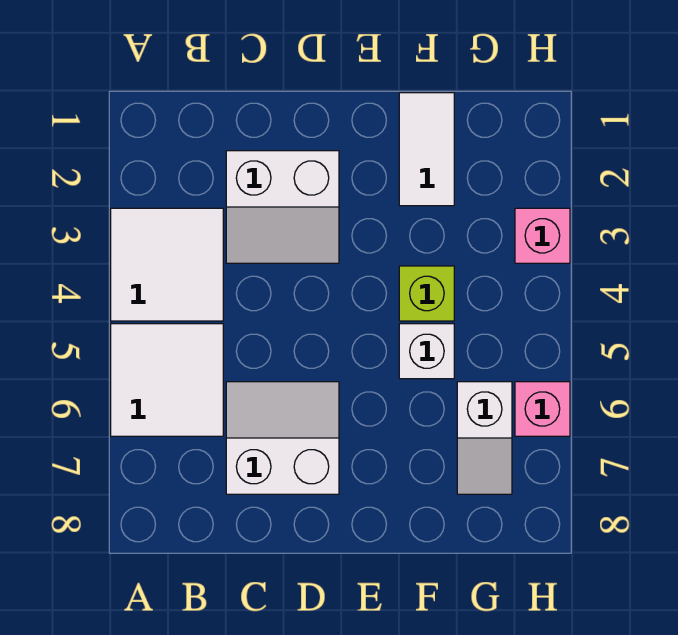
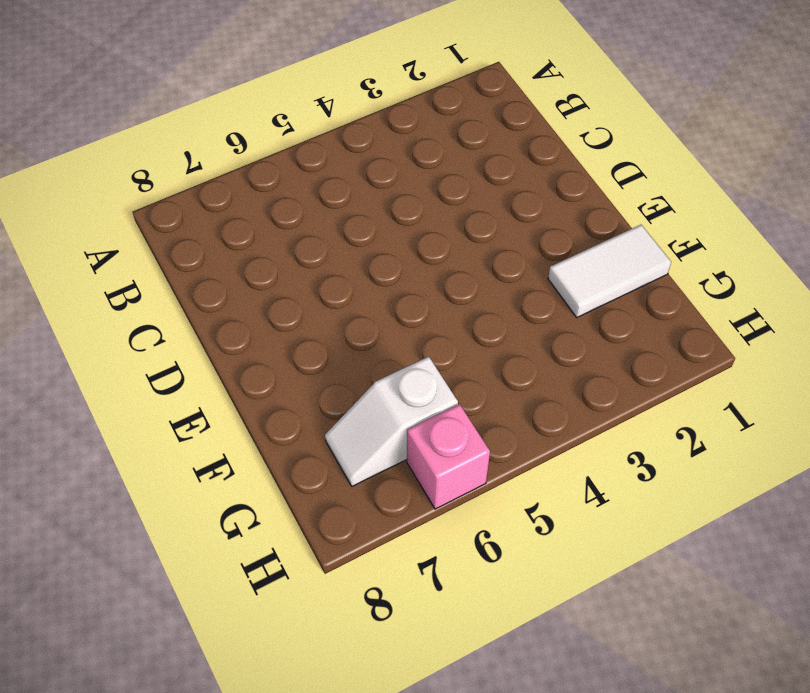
none -> white tile A3:B4 level 1
none -> white tile A5:B6 level 1

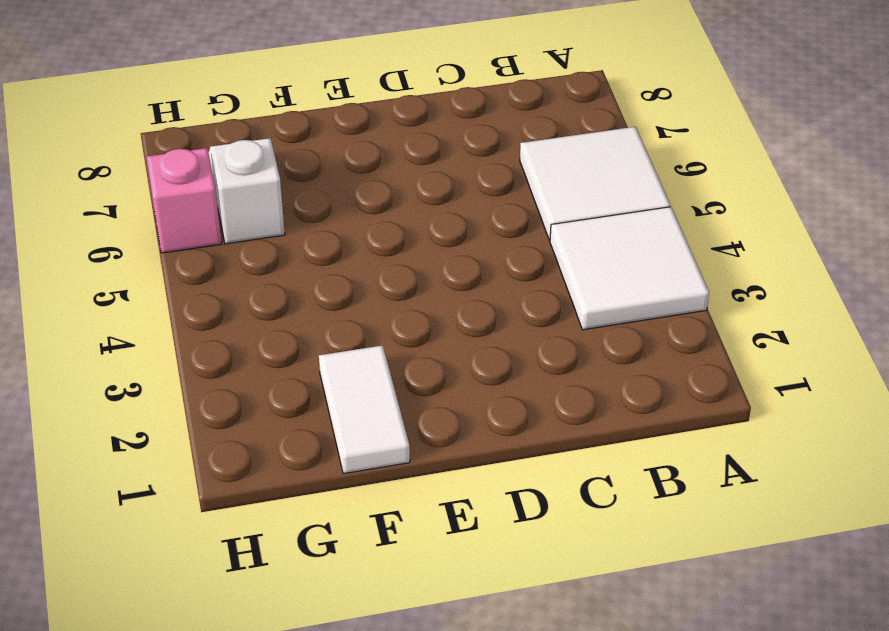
none -> white slope C2:D3 level 1 top 2
none -> white slope C6:D7 level 1 top 7

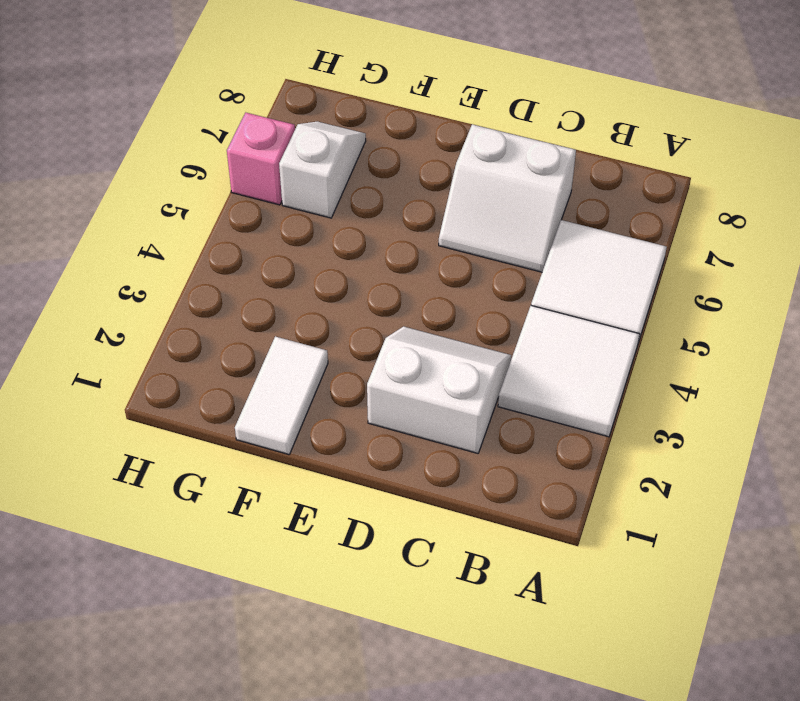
none -> lime brick F4 level 1
none -> white brick F5 level 1

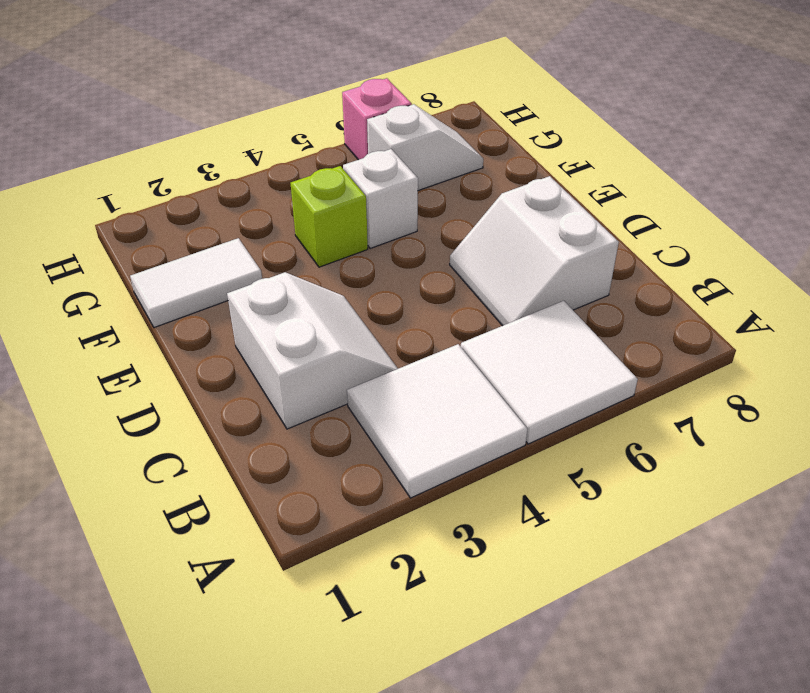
none -> pink brick H3 level 1

